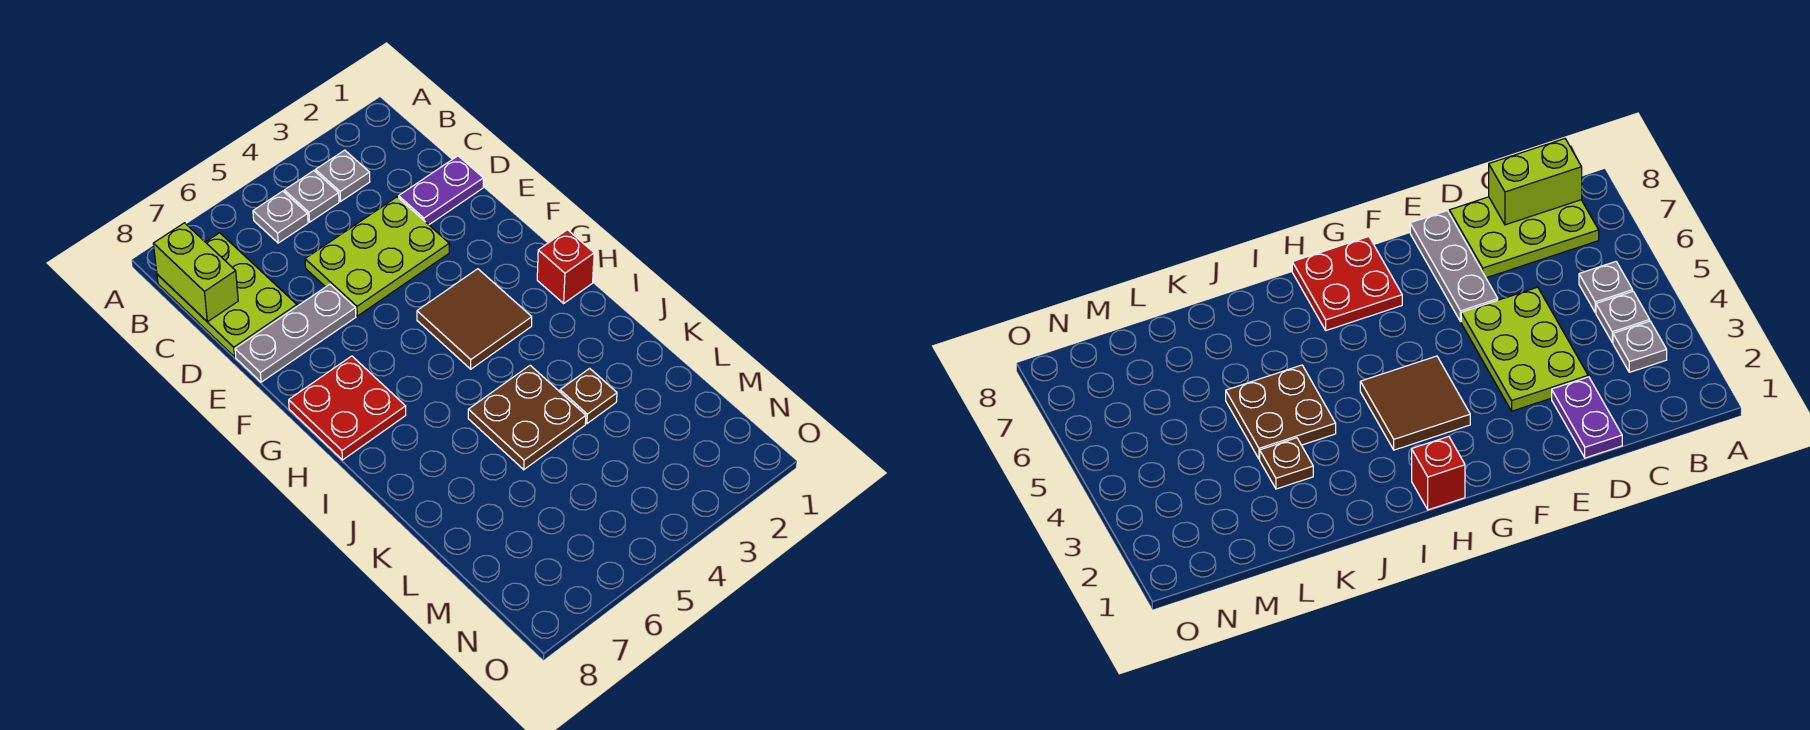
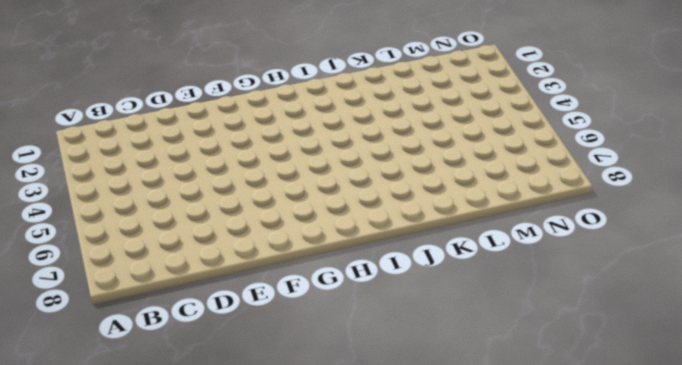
none -> grey plate B3 level 1
none -> grey plate B4 level 1
none -> grey plate B5 level 1

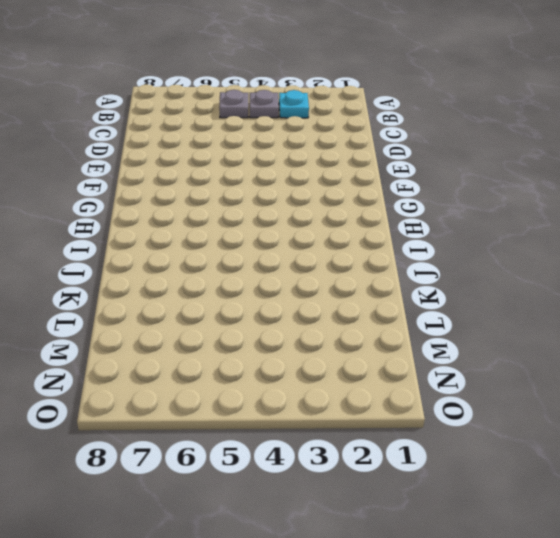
cyan plate B3 level 1 -> grey plate B3 level 1
none -> lime plate B7:D8 level 1
none -> purple plate D1:D2 level 1
none -> lime plate D3:E5 level 1

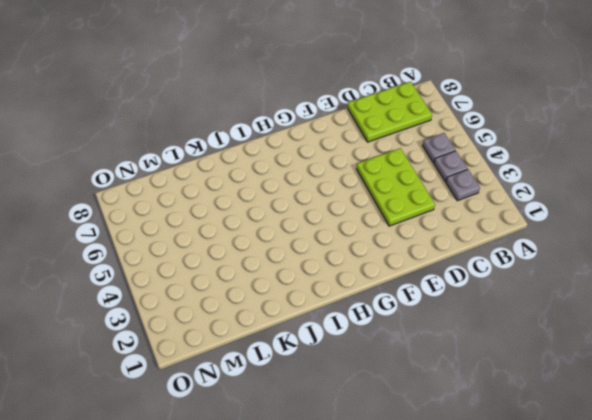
none -> purple plate D1:D2 level 1
none -> grey plate E6:E8 level 1
none -> brown tile G3:H4 level 1

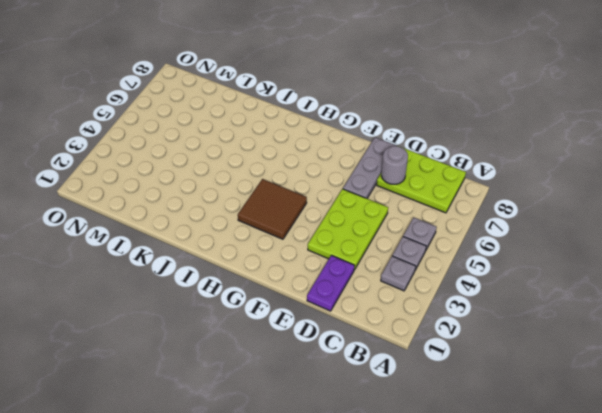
grey round brick D7 level 2 -> none
none -> red plate G7:H8 level 1
none -> red brick H1 level 1
none -> brown plate J4:K5 level 1

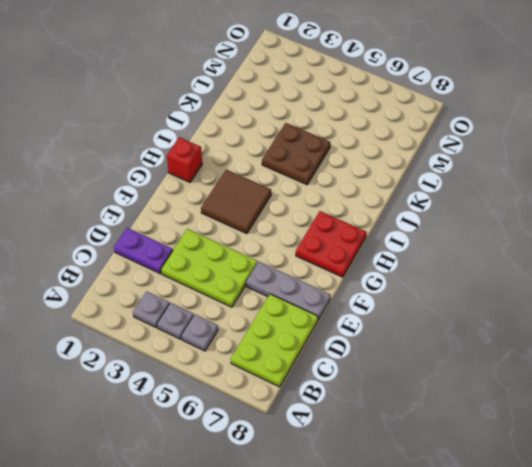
none -> brown plate K3 level 1
none -> lime brick B8:C8 level 2

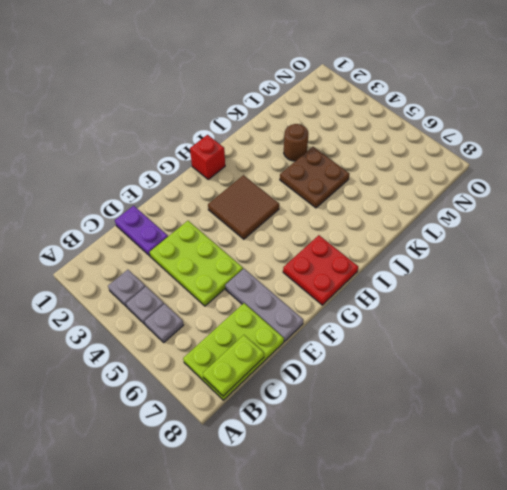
lime plate B8:C8 level 2 -> lime brick B8:C8 level 2
brown round brick K3 level 1 -> brown plate K3 level 1

